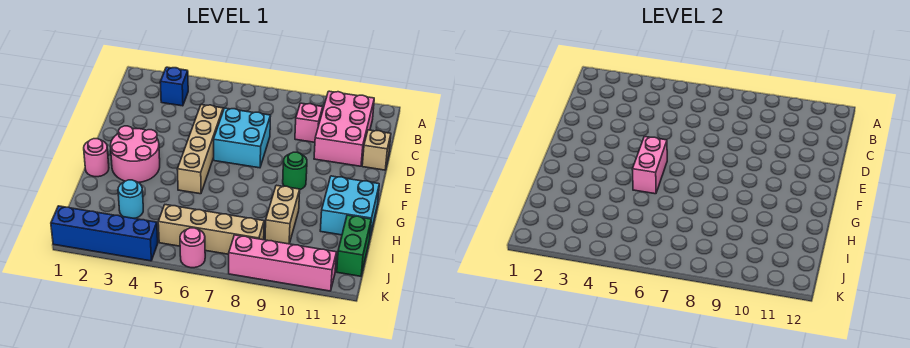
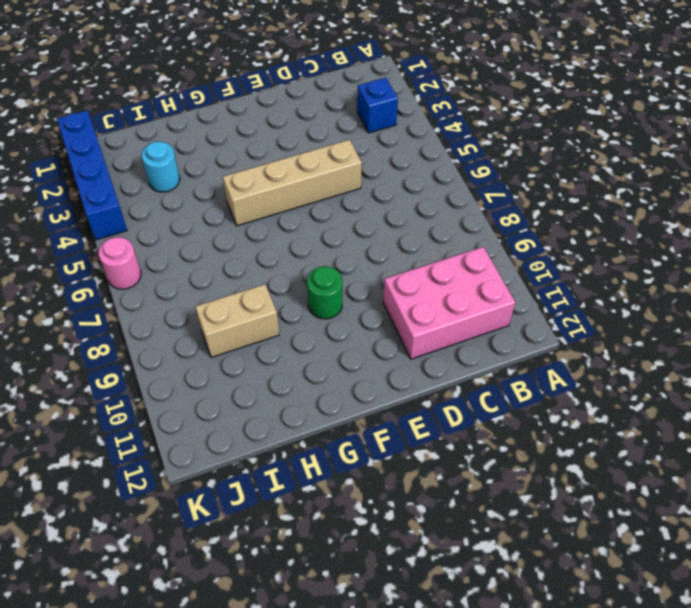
none -> pink brick C9 level 1
none -> cyan brick D6:E7 level 1
none -> tan brick D12 level 1

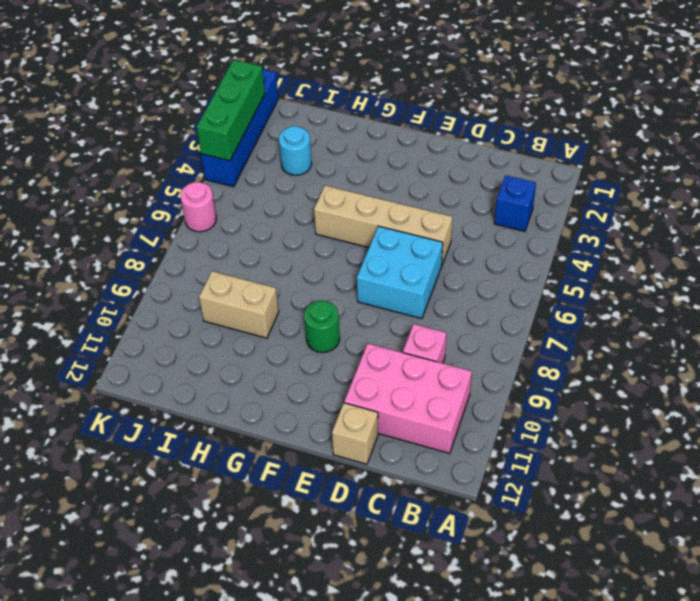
green brick K2:K4 level 2 -> none
none -> pink round brick F2:G3 level 1
none -> pink round brick G1 level 1
none -> cyan brick G11:H12 level 1

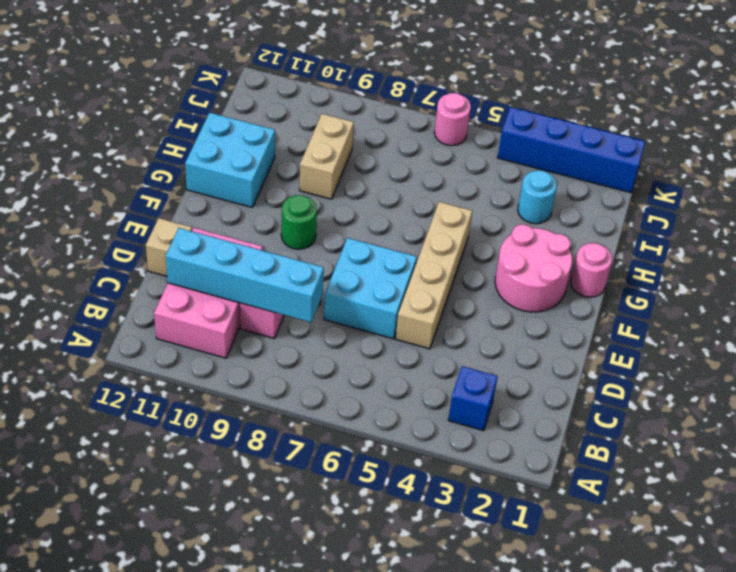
cyan brick C8:C11 level 2 -> none
none -> green brick I12:J12 level 1
none -> tan brick J5:J8 level 1
none -> pink brick K8:K11 level 1

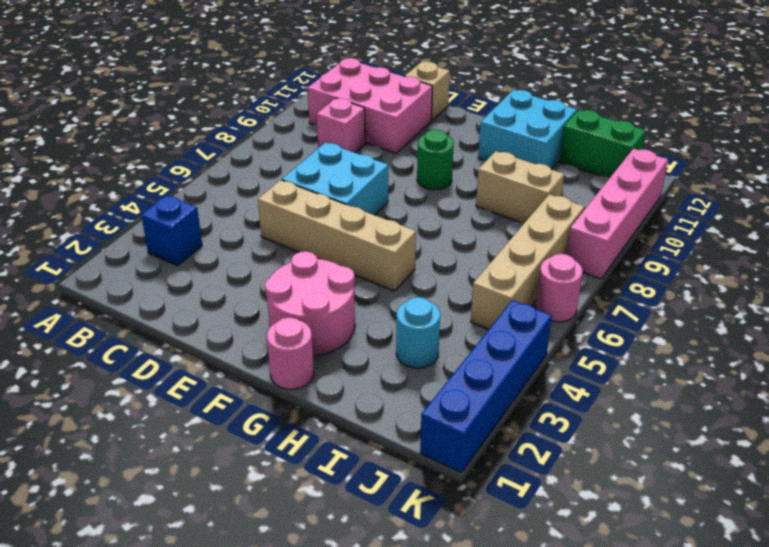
none -> pink brick F5:G5 level 2

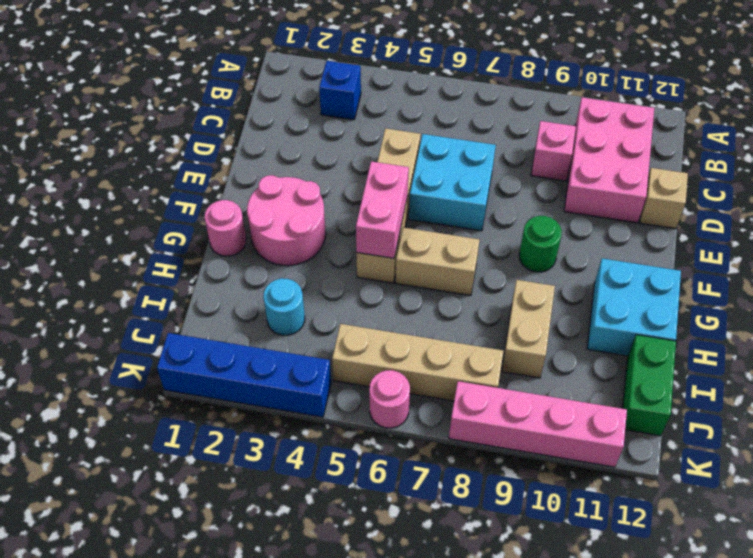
tan brick G6:G7 level 1 -> none

